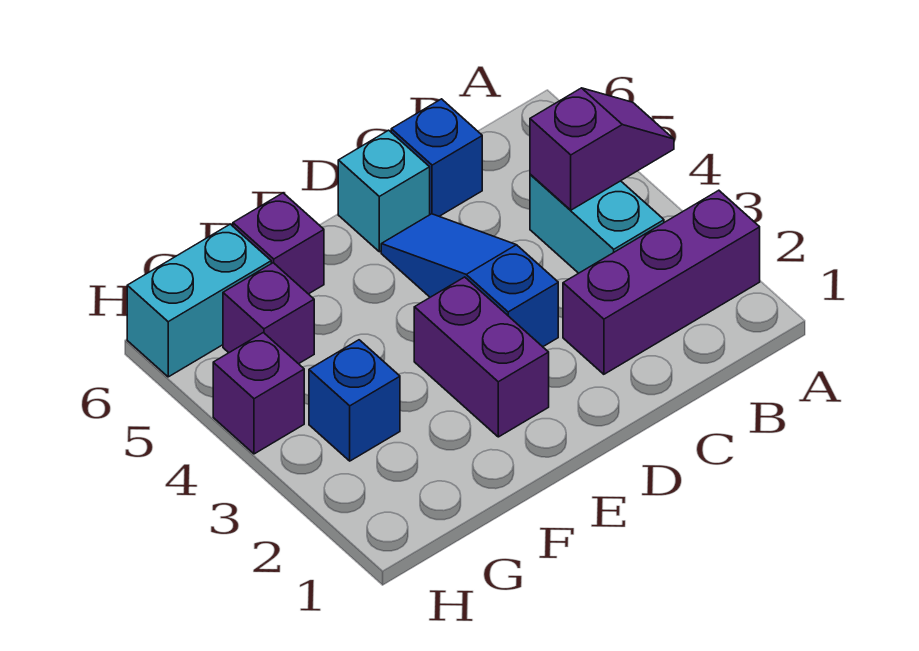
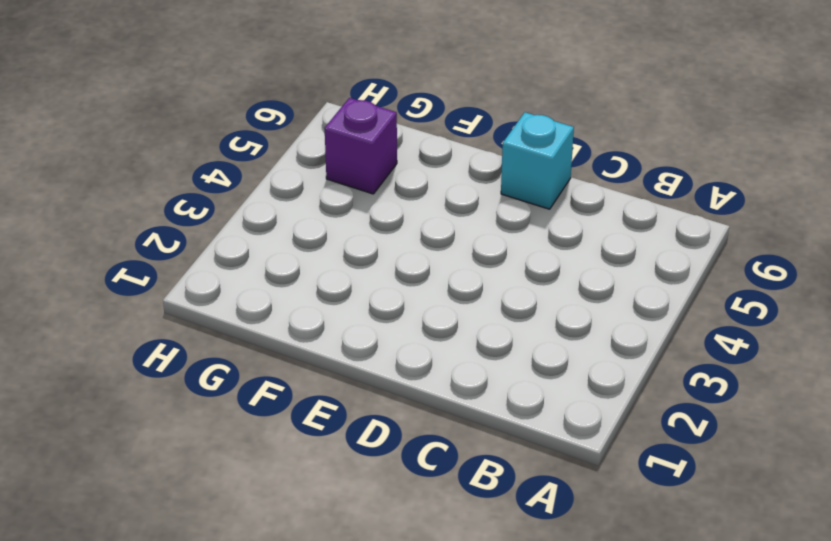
none -> purple brick A2:C2 level 1
none -> cyan brick B3:B4 level 1
none -> blue brick C6 level 1

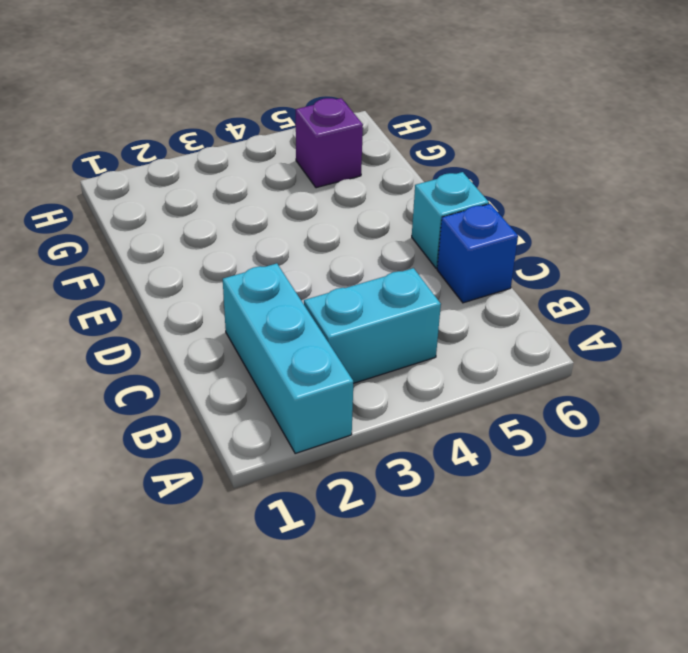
cyan brick A2:C2 level 1 -> purple brick A2:C2 level 1
none -> blue slope D3:D5 level 1 top 3
none -> purple brick E2:E3 level 1
none -> purple brick F6 level 1

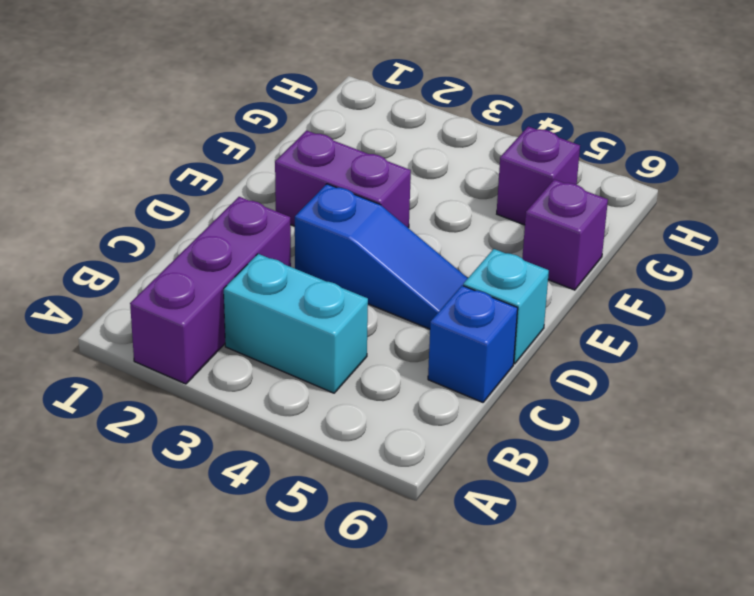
none -> blue brick G3 level 1
none -> cyan brick G6:H6 level 1
none -> purple brick H4 level 1

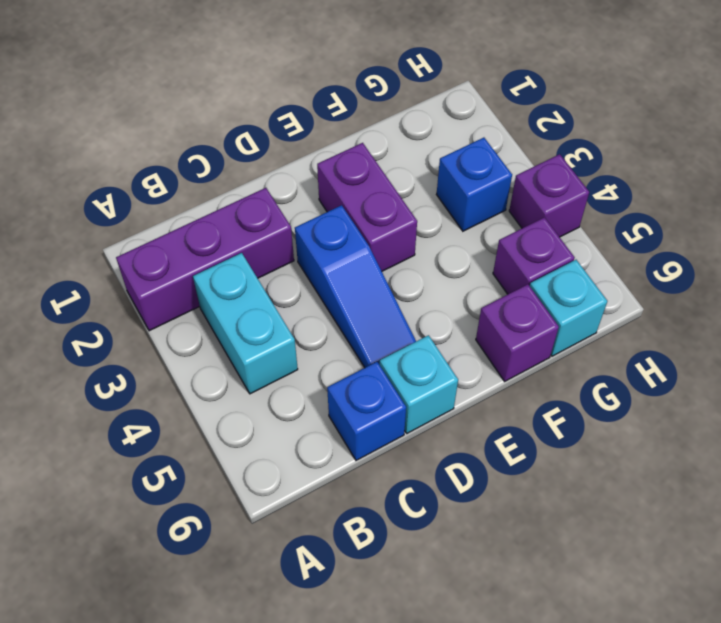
cyan brick G6 level 1 -> cyan brick G6:H6 level 1
none -> purple slope A4:B4 level 2 top B

